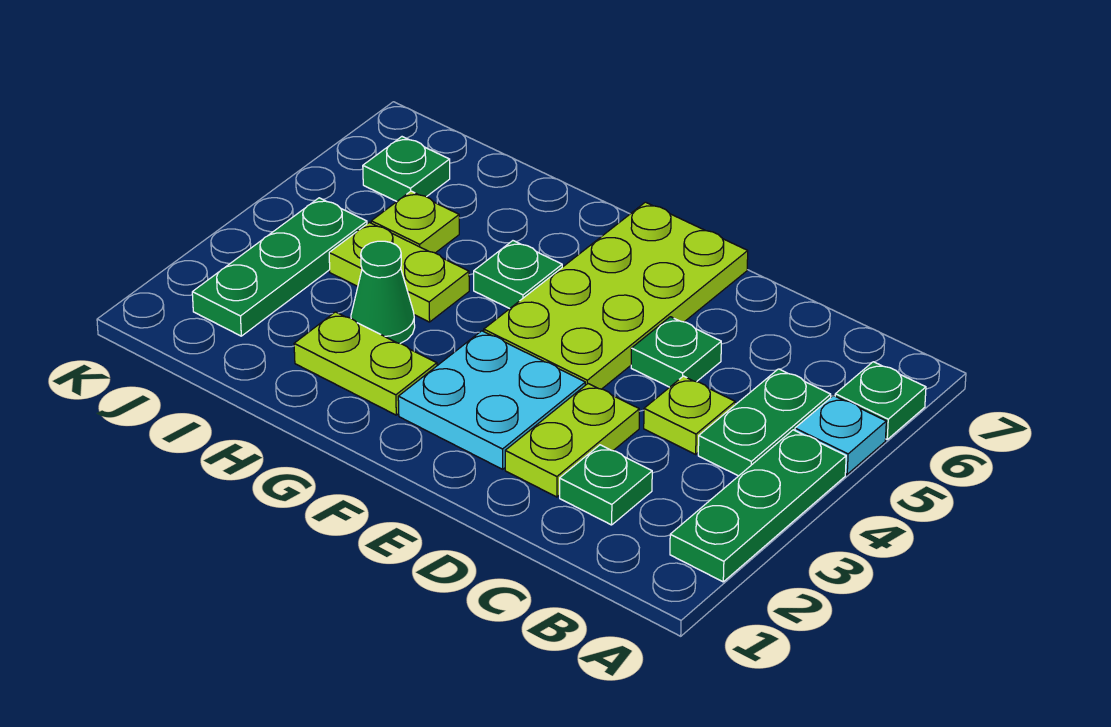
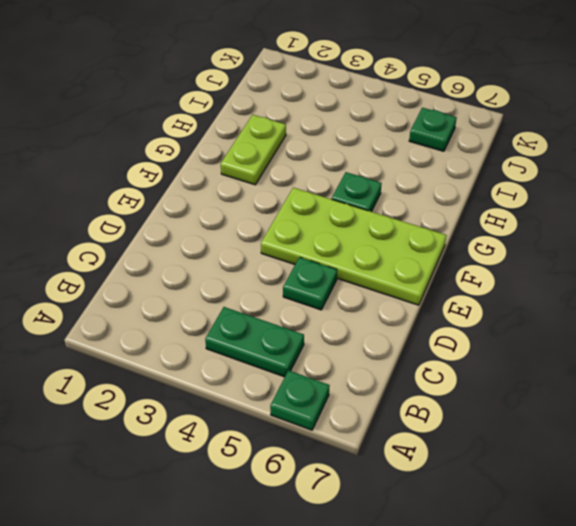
none -> green plate A2:A4 level 1
none -> cyan plate A5 level 1
none -> green plate C2 level 1

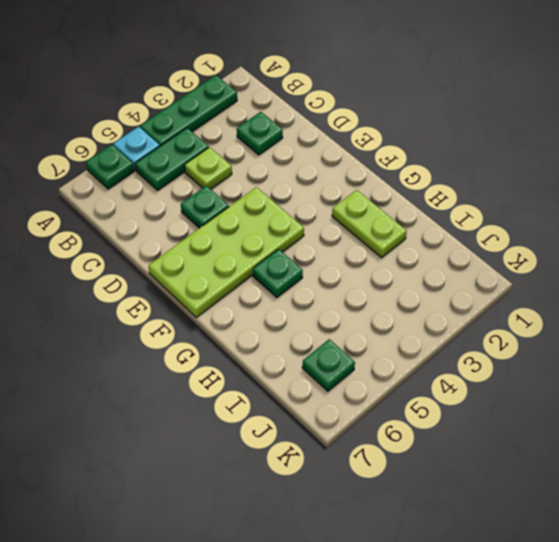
none -> lime plate D2:D3 level 1
none -> cyan plate E2:F3 level 1
none -> green cone H3 level 1

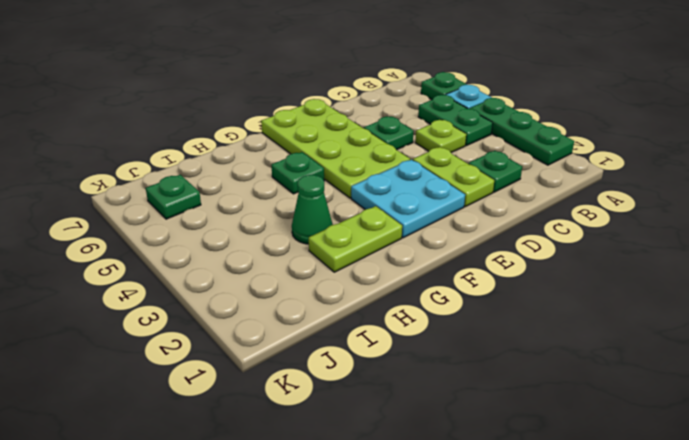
none -> lime plate H4:I4 level 1
none -> lime plate I5 level 1
none -> green plate J2:J4 level 1

